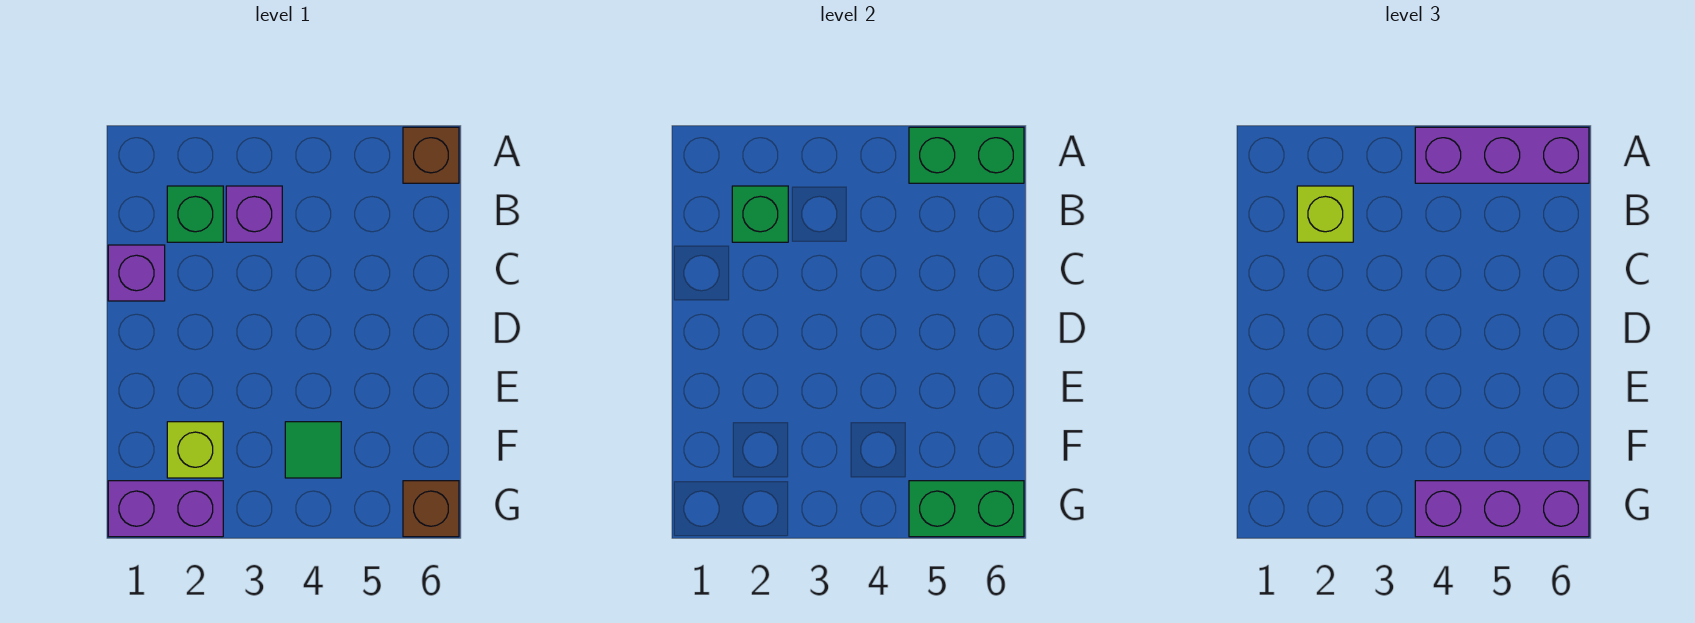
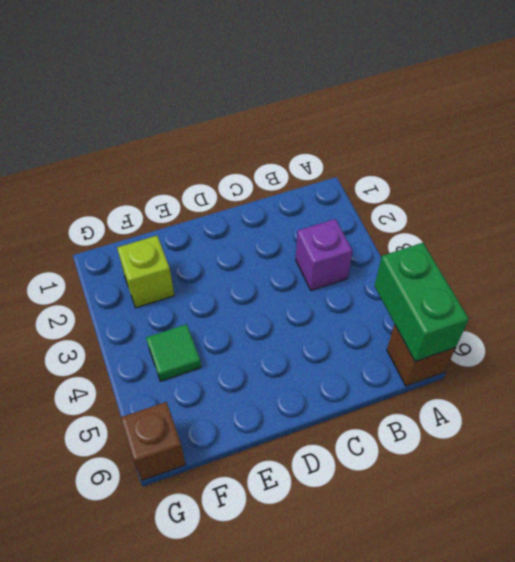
none -> green brick B2 level 1
none -> purple brick C1 level 1
none -> purple brick G1:G2 level 1

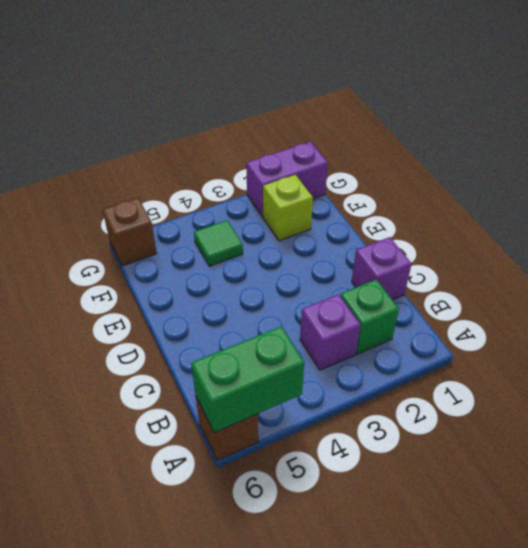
none -> green brick B2 level 2
none -> green brick G5:G6 level 2
none -> purple brick A4:A6 level 3

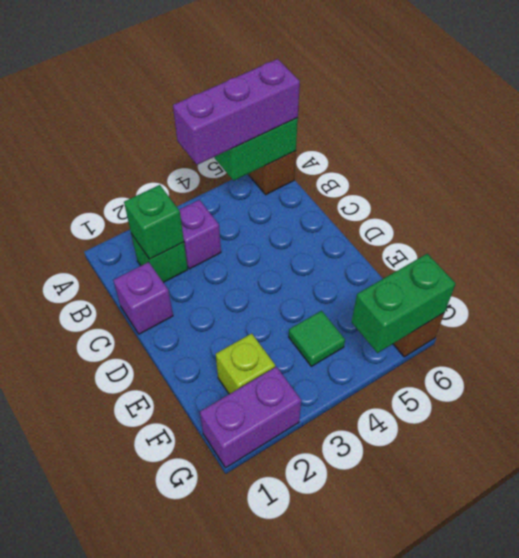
none -> lime brick B2 level 3
none -> purple brick G4:G6 level 3

